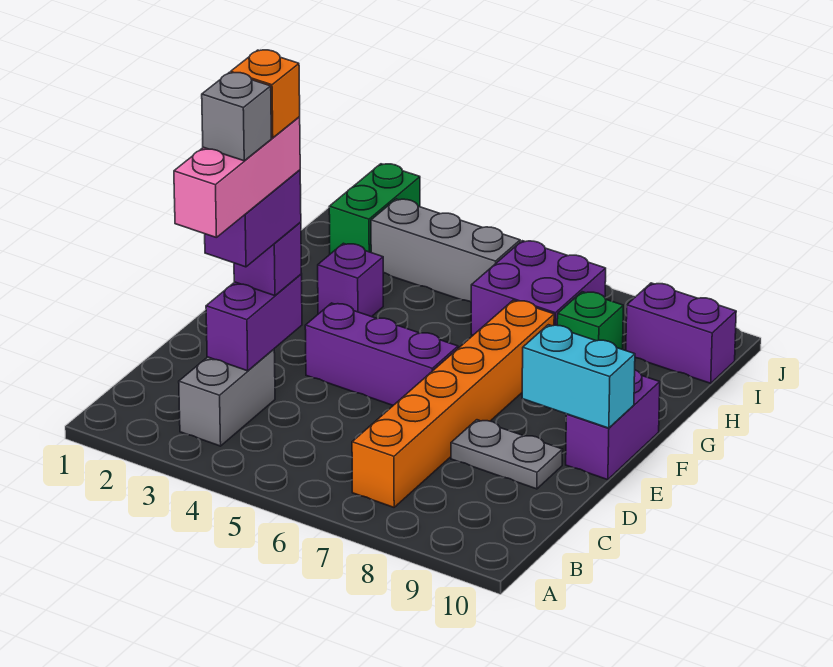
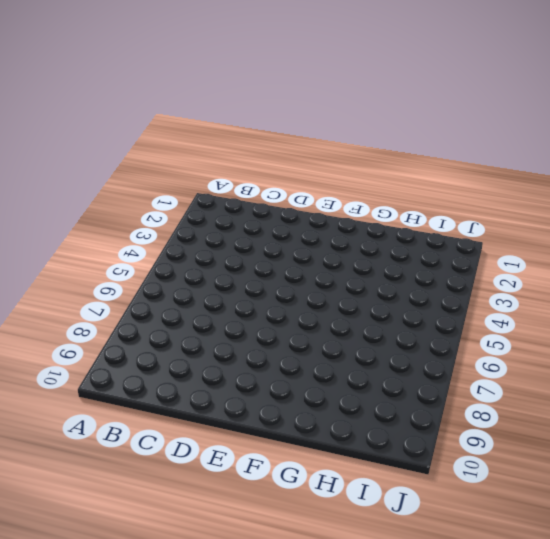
none -> grey brick B3:C3 level 1
none -> orange brick B7:G7 level 1
none -> grey plate D8:D9 level 1

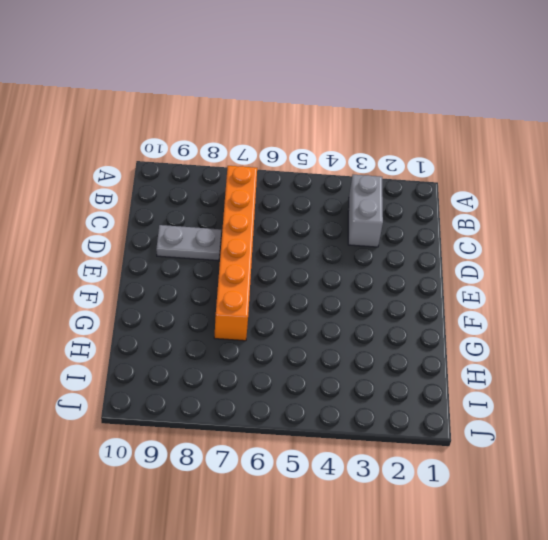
none -> purple brick E4:E6 level 1
none -> purple brick E10:F10 level 1
none -> purple brick G3 level 1

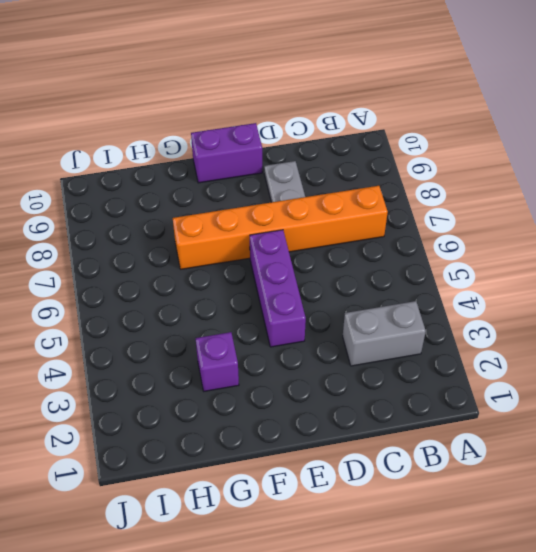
none -> purple brick H6:I7 level 1
none -> green brick H8 level 1
none -> green brick I2:J2 level 1

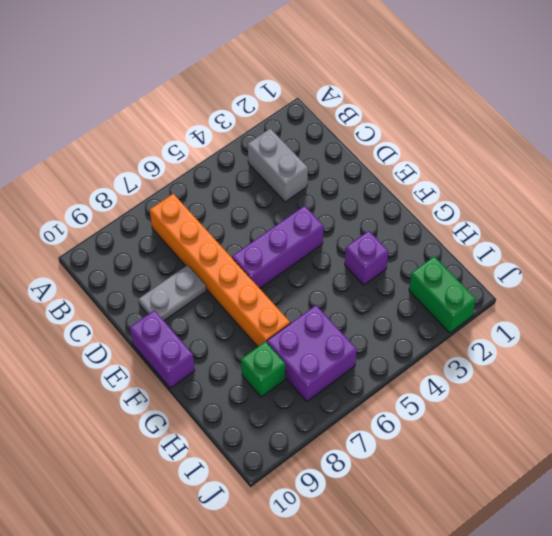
none -> grey brick I3:I5 level 1
none -> purple brick I9:I10 level 1
none -> purple brick C3:D3 level 2

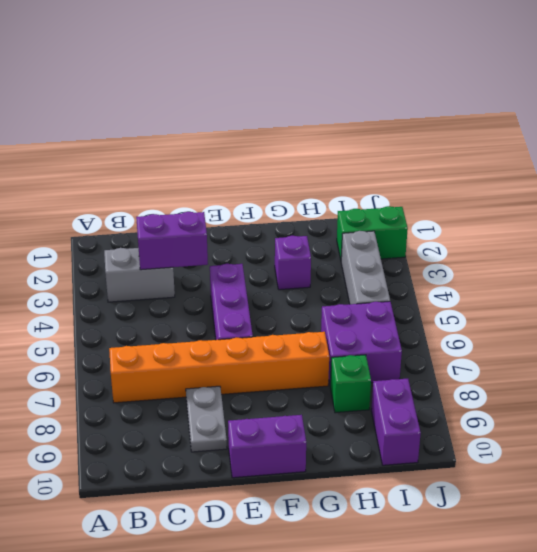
none -> cyan brick E9:E10 level 2
none -> purple brick D3 level 3
none -> purple brick C3:D3 level 4

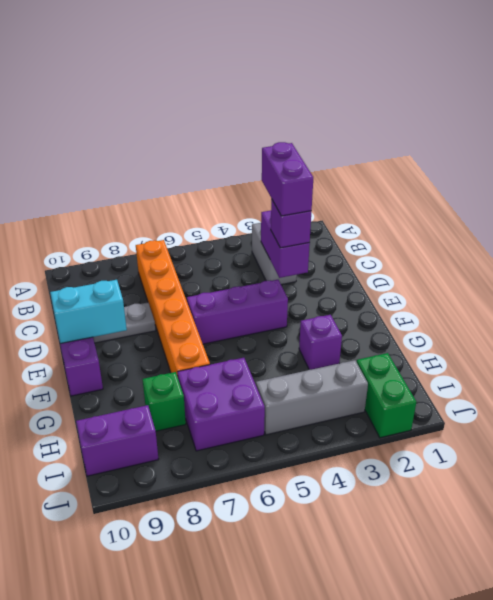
none -> pink brick B3:D3 level 5
none -> grey brick C3 level 6
none -> orange brick D3 level 6

